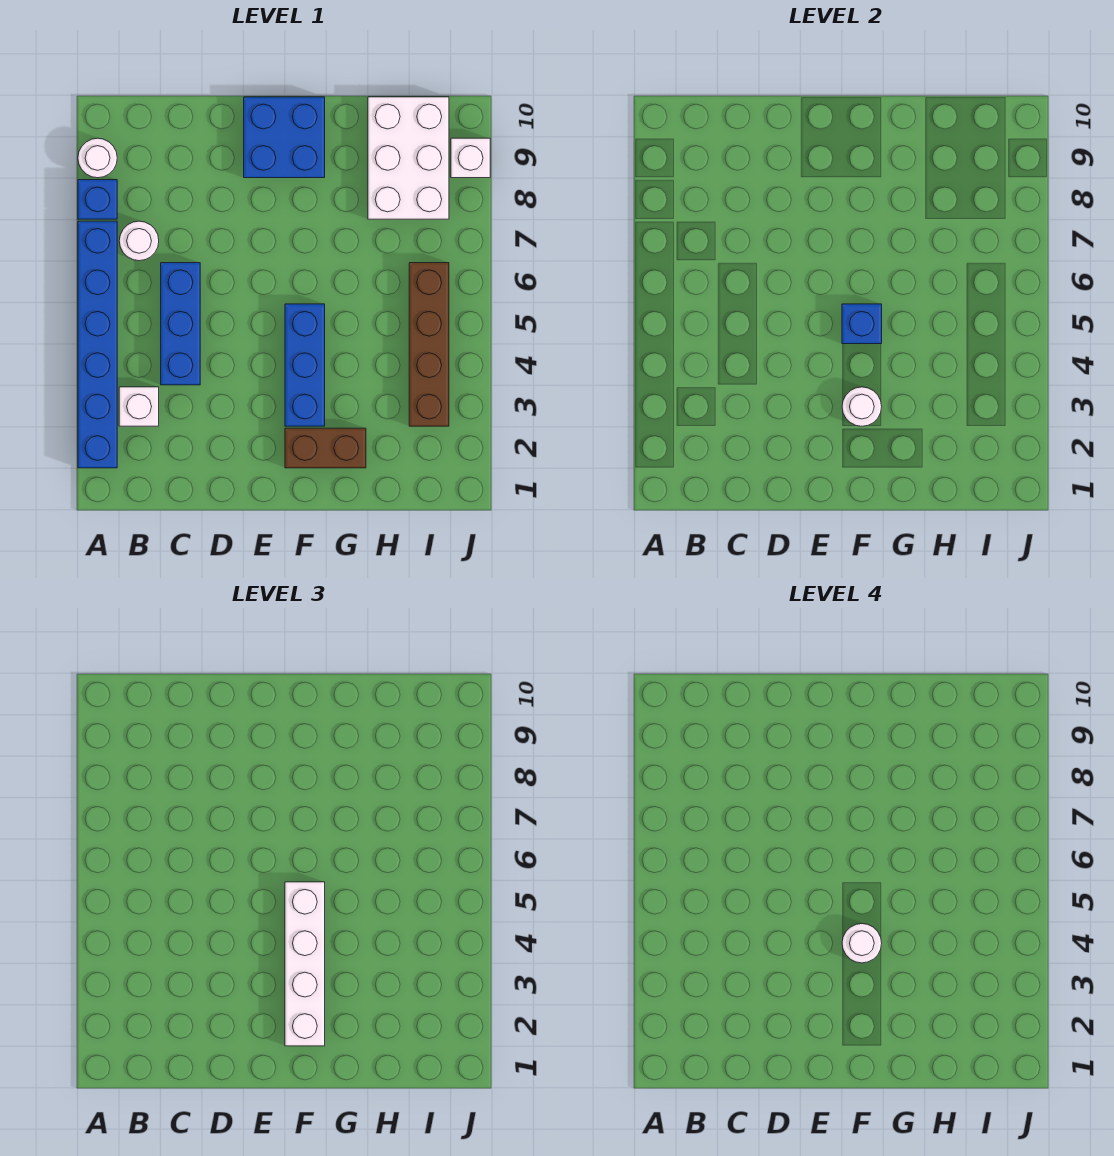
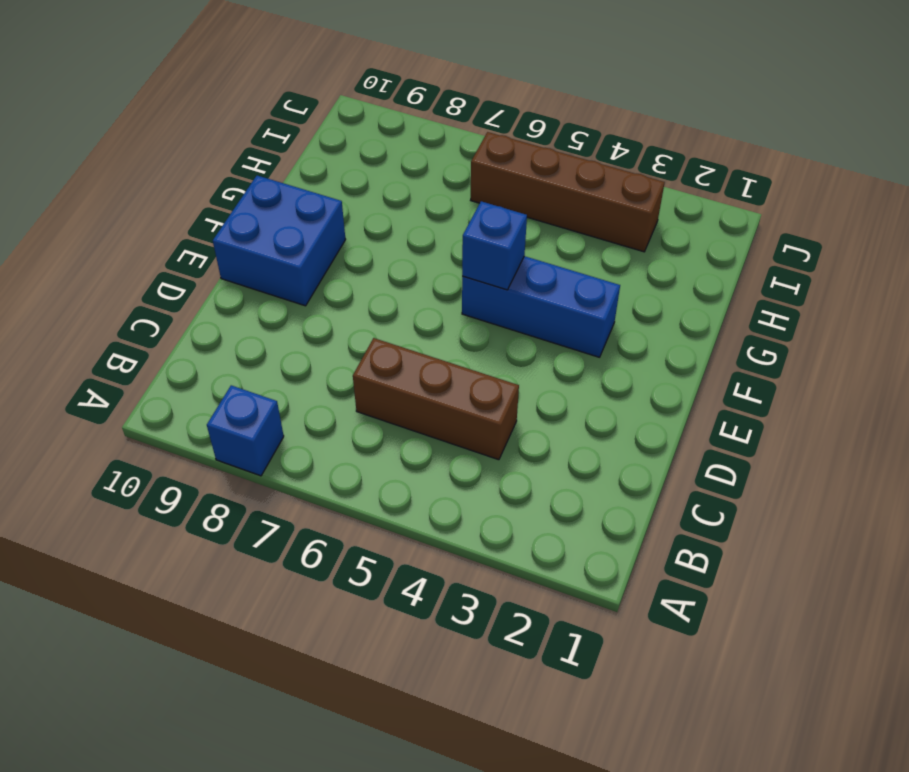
brown brick C4:C6 level 1 -> blue brick C4:C6 level 1
none -> blue brick A2:A7 level 1
none -> white round brick A9 level 1
none -> white brick B3 level 1

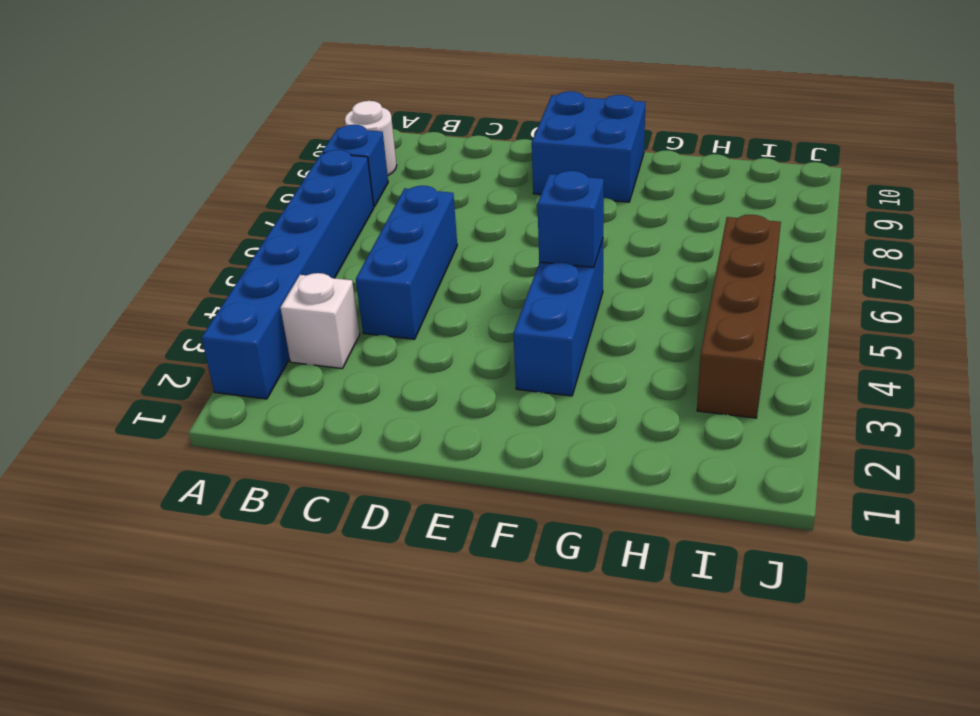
none -> white round brick B7 level 1
none -> brown brick F2:G2 level 1
none -> white brick H8:I10 level 1

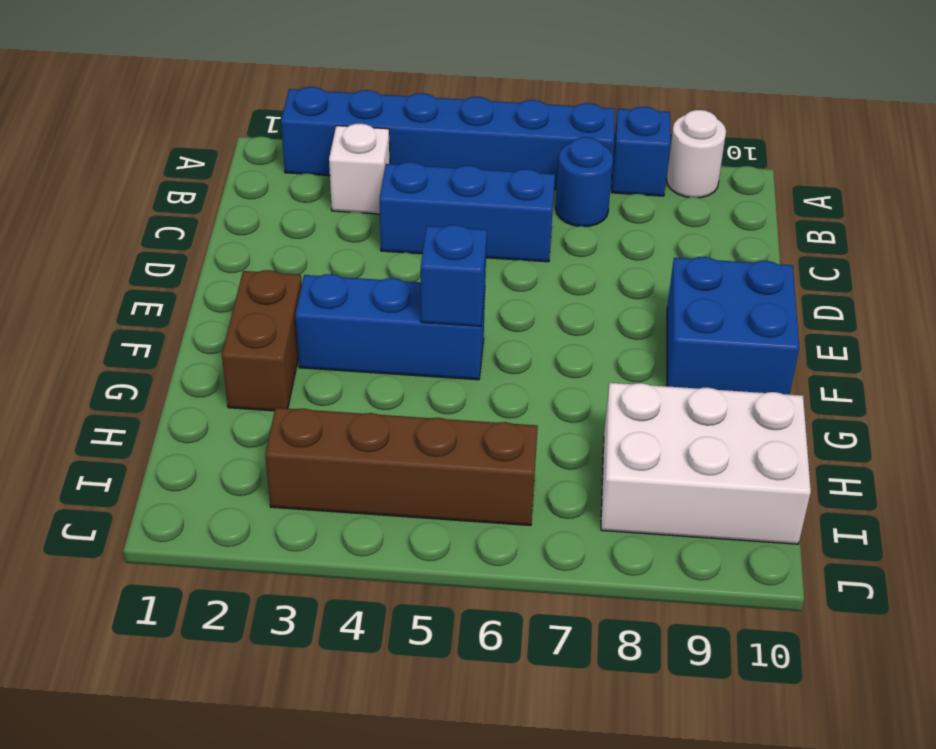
blue round brick B7 level 1 -> white round brick B7 level 1
none -> white brick J9 level 1
none -> white round brick F3 level 2
none -> white brick F2:F5 level 3

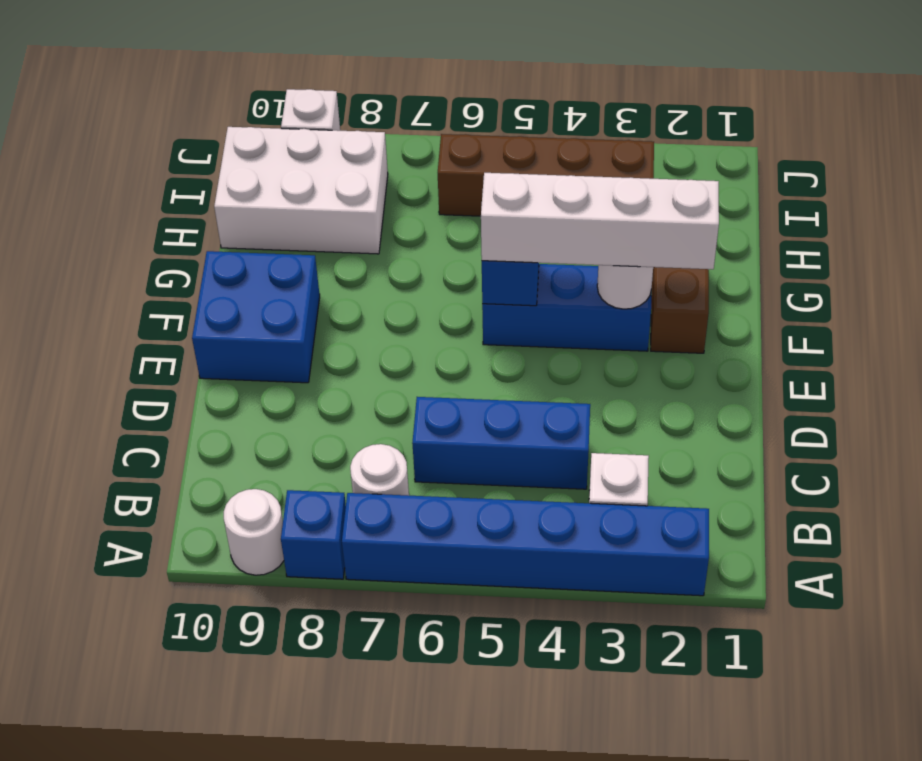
none -> white round brick F4 level 4

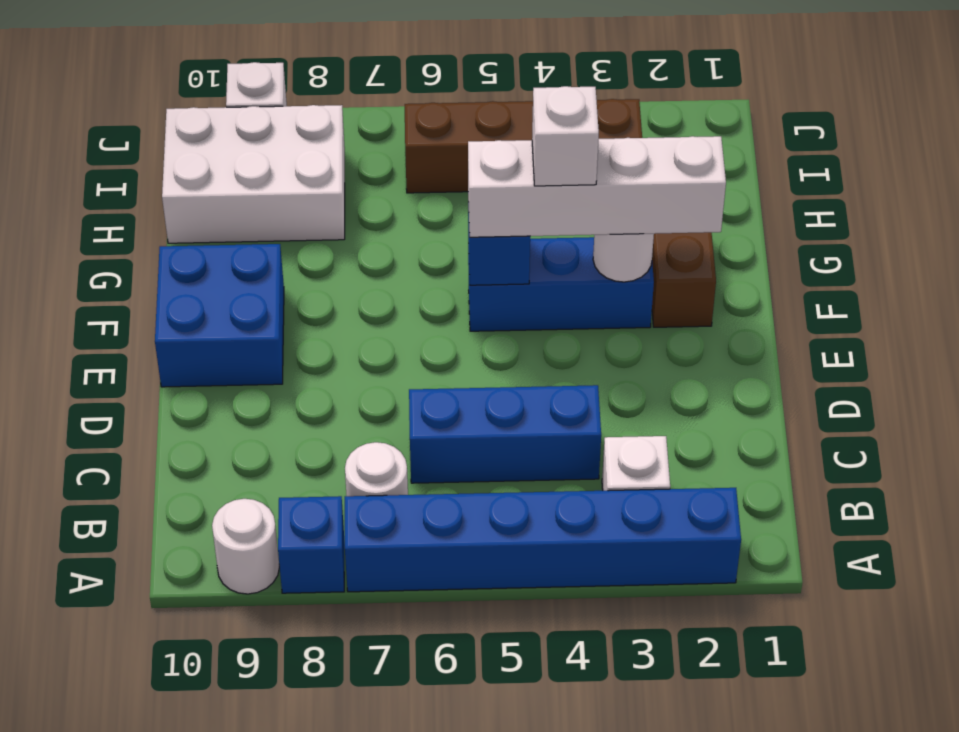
white brick F4 level 4 -> white round brick F4 level 4

